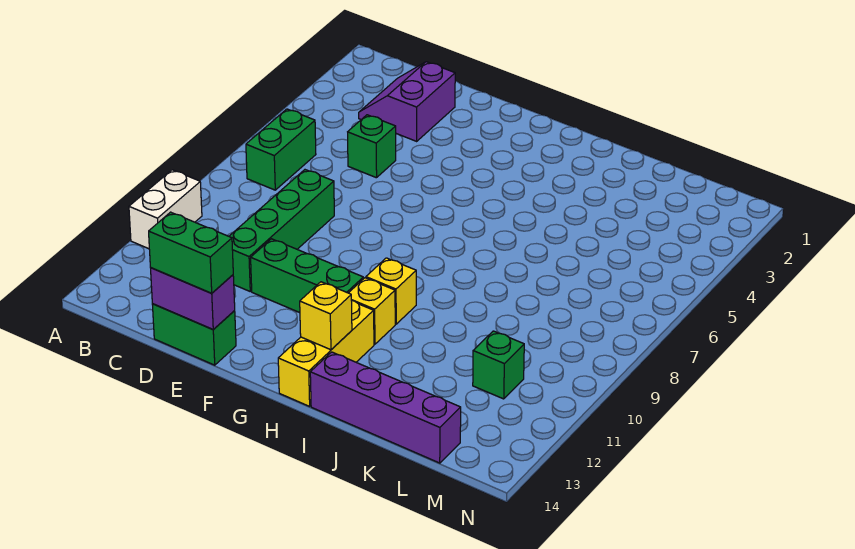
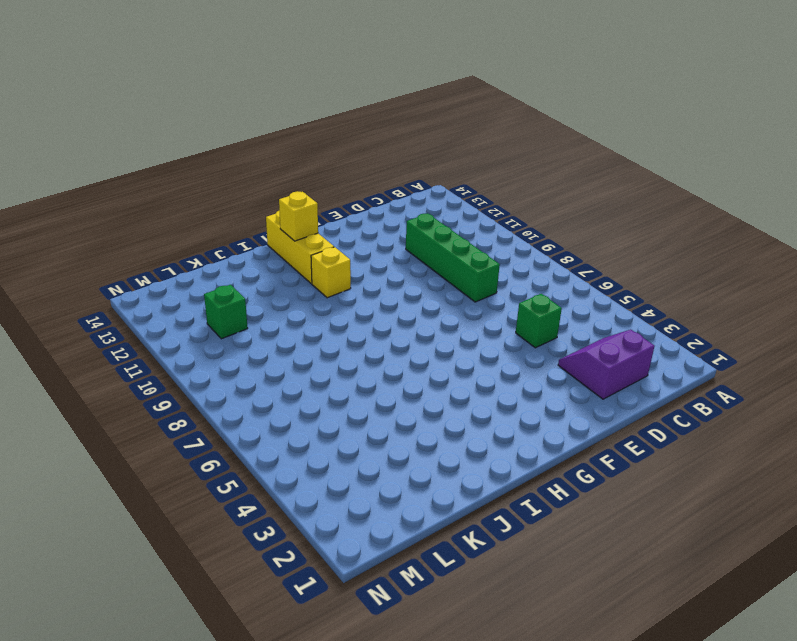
purple slope C2:D3 level 1 top 2 -> purple slope C2:D3 level 1 top D
none -> white brick A10:A11 level 1
none -> green brick B6:B7 level 1
none -> green brick D14:E14 level 1

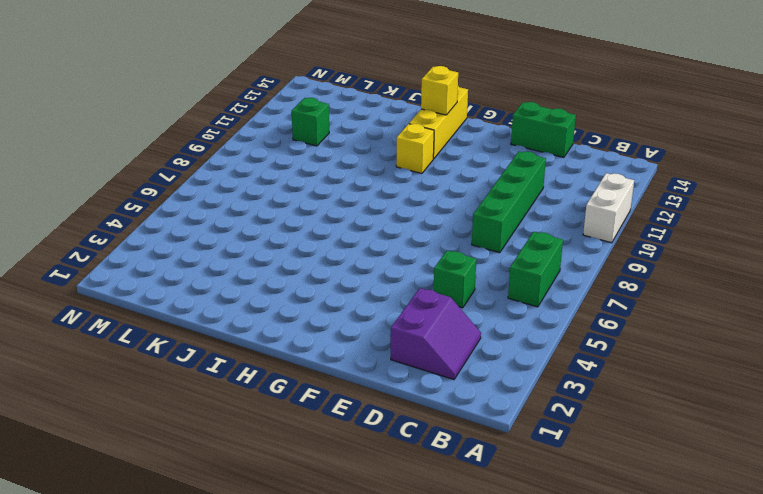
none -> green brick E11:G11 level 1
none -> yellow brick H10 level 1
none -> purple brick I14:L14 level 1

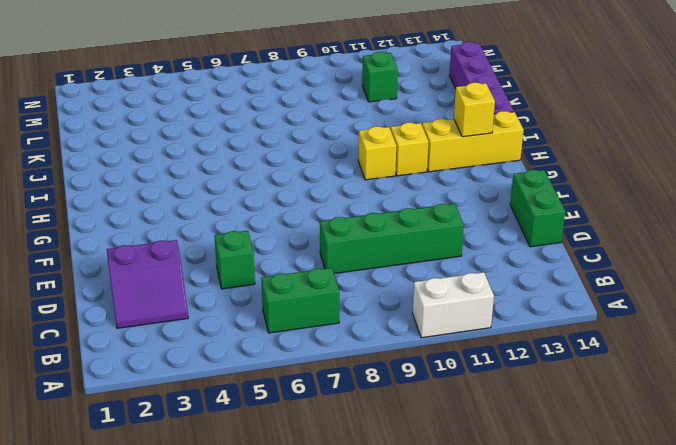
none -> green brick E11:G11 level 1
none -> purple brick D14:E14 level 2
none -> green brick D14:E14 level 3

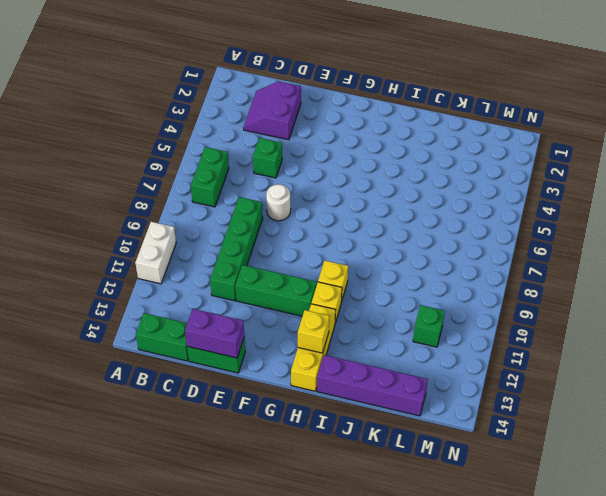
green brick B14:C14 level 1 -> green brick D14:E14 level 3
white round brick E7 level 1 -> none

